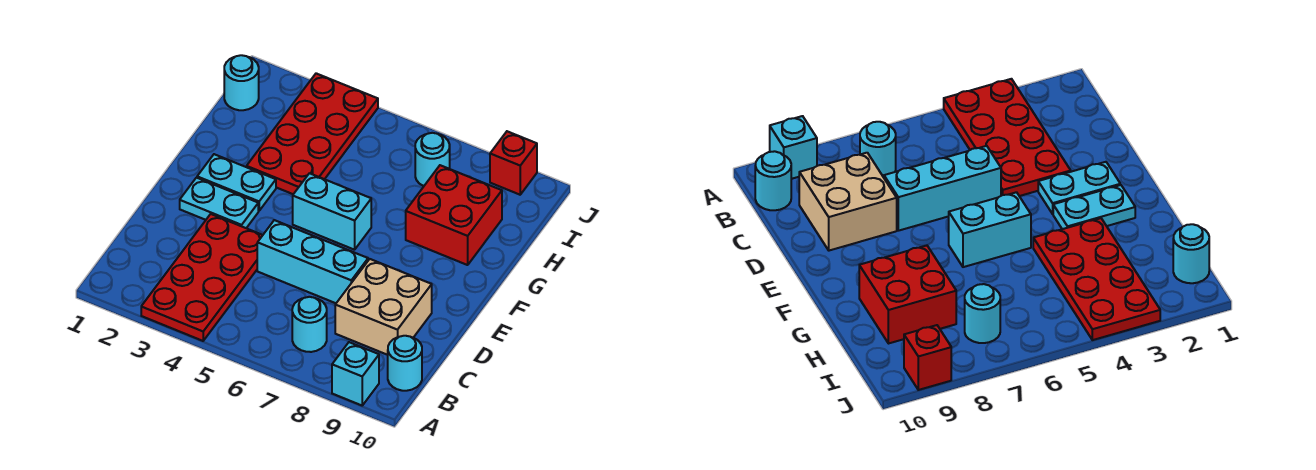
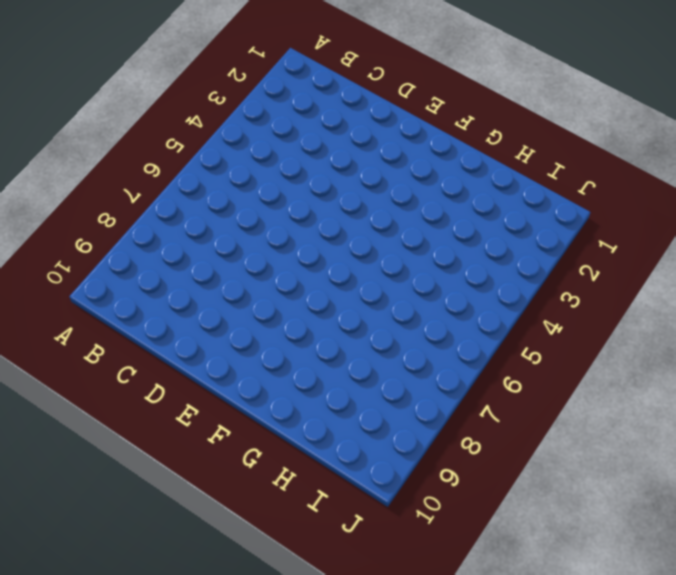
none -> red plate A3:D4 level 1
none -> cyan brick A9 level 1
none -> cyan round brick B7 level 1

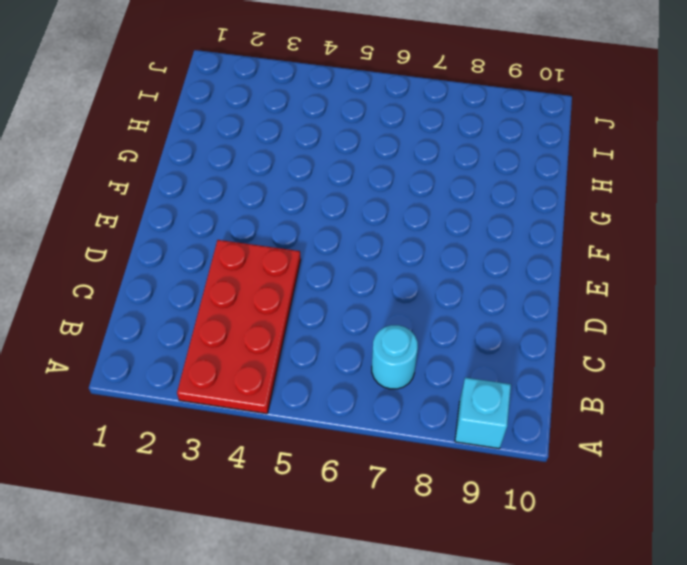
none -> cyan round brick B10 level 1
none -> tan brick C8:D9 level 1
none -> cyan brick D5:D7 level 1

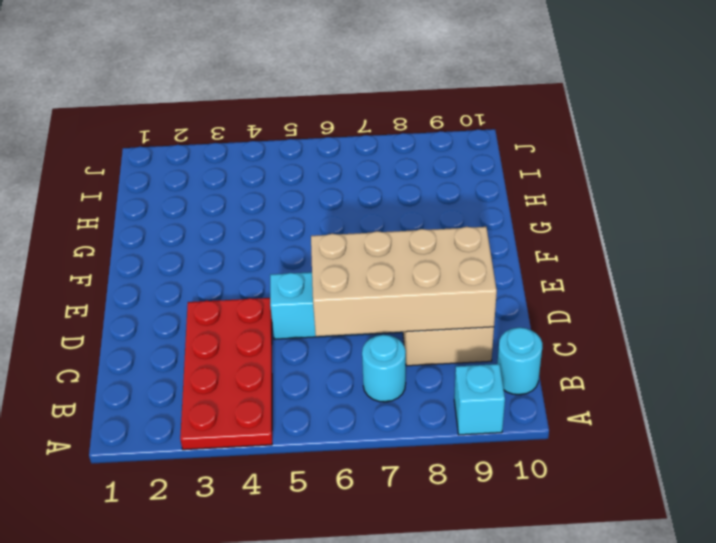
tan brick C6:D9 level 2 -> none
none -> cyan plate E2:E3 level 1
none -> cyan plate F2:F3 level 1
none -> cyan brick F5:F6 level 1

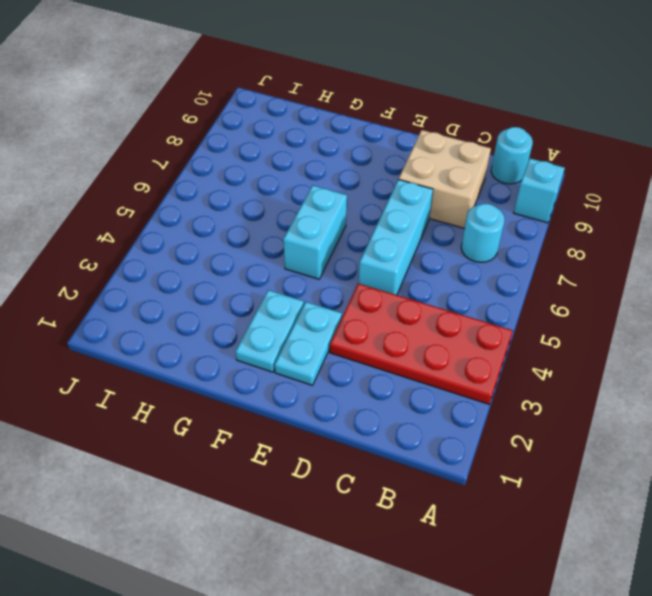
none -> red plate G3:J4 level 1
none -> red brick G8:H9 level 1
none -> cyan round brick I1 level 1

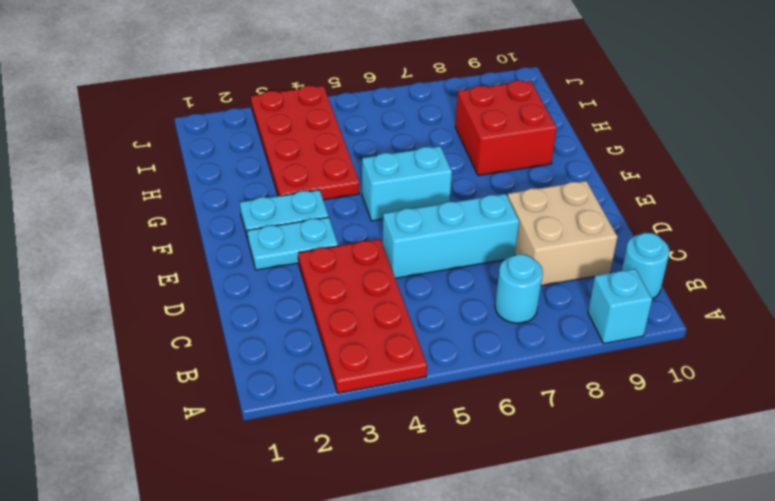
none -> cyan round brick I1 level 1
none -> cyan round brick I7 level 1
none -> red brick J9 level 1

